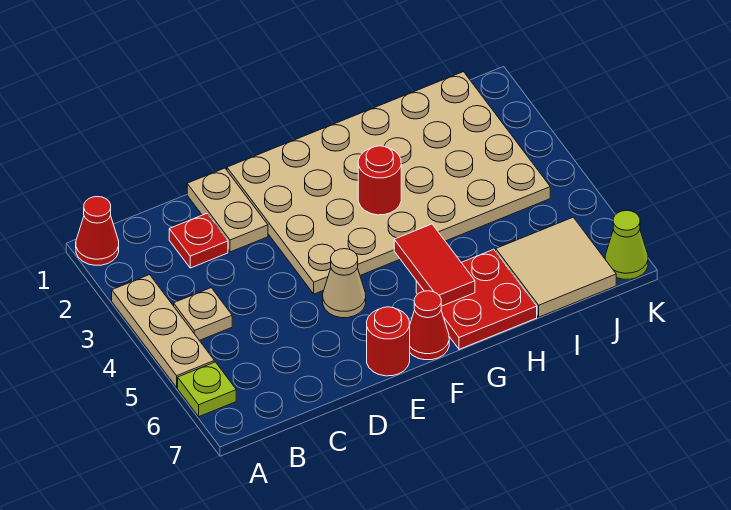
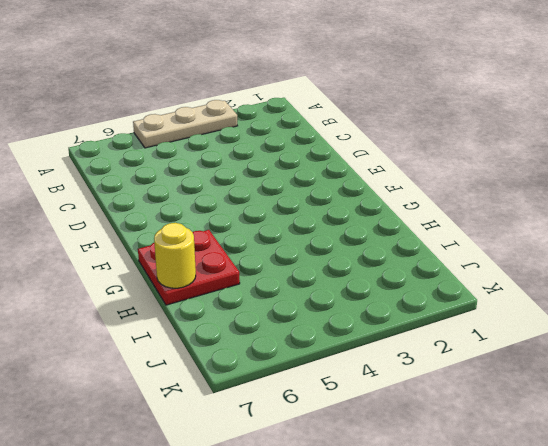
yellow round brick H7 level 2 -> none
none -> red cone A1 level 1
none -> lime plate A6 level 1
none -> tan plate B4 level 1

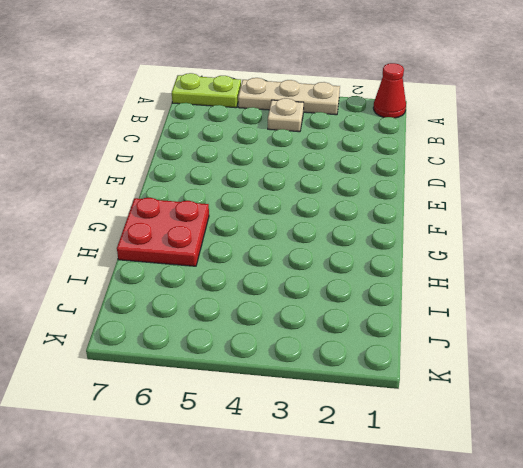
lime plate A6:A7 level 1 -> lime plate A6 level 1
none -> red plate C2 level 1
none -> tan plate D1:D2 level 1
none -> tan plate E1:J4 level 1

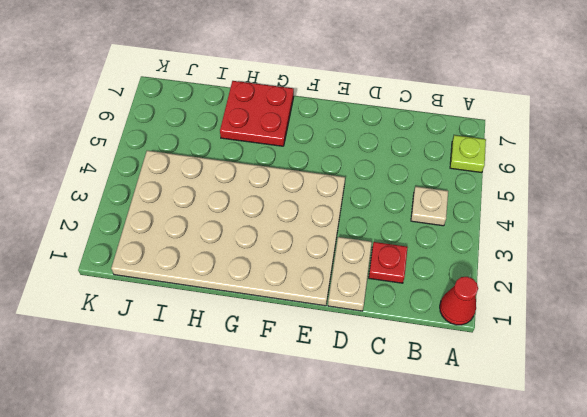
none -> tan plate A3:A5 level 1
none -> tan cone E5 level 1
none -> red round brick E7 level 1

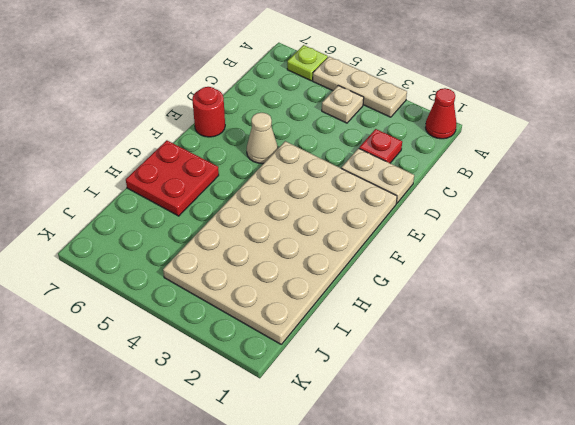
none -> red cone F7 level 1
none -> tan tile I6:J7 level 1
none -> lime cone K7 level 1

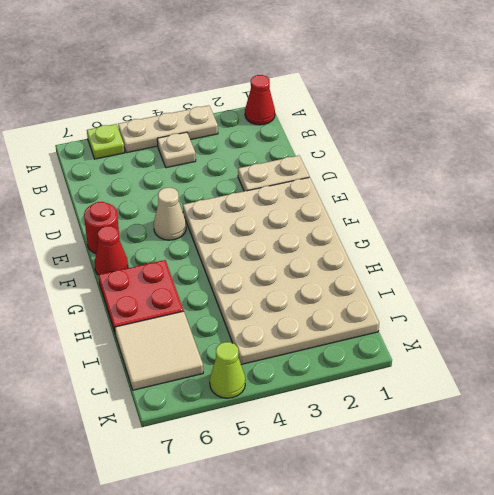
lime cone K5 level 1 -> lime cone K7 level 1
none -> red plate C2 level 1
none -> red round brick G3 level 2
none -> red tile G5:G6 level 2

